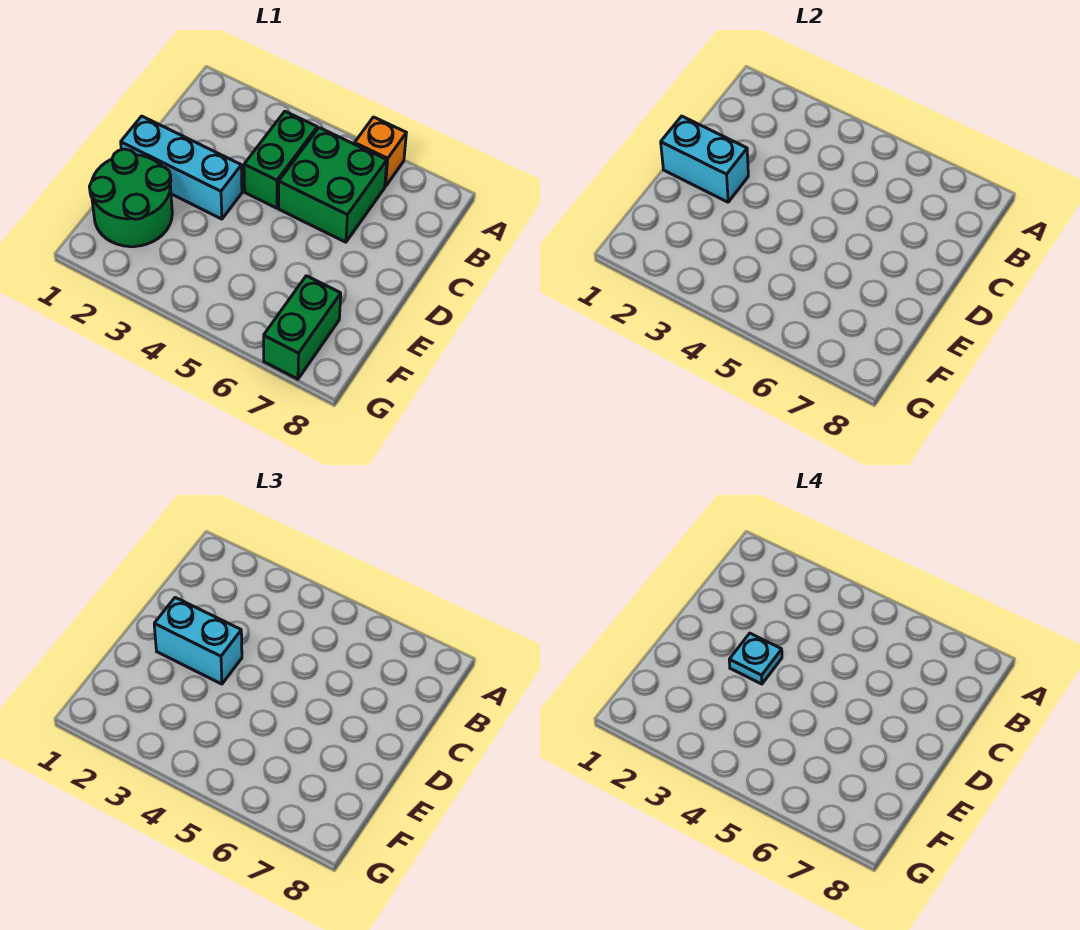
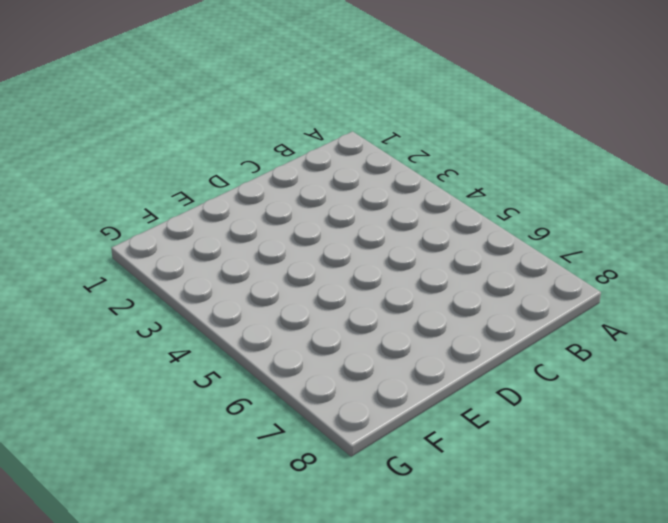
none -> orange brick A6 level 1
none -> green brick B4:C4 level 1

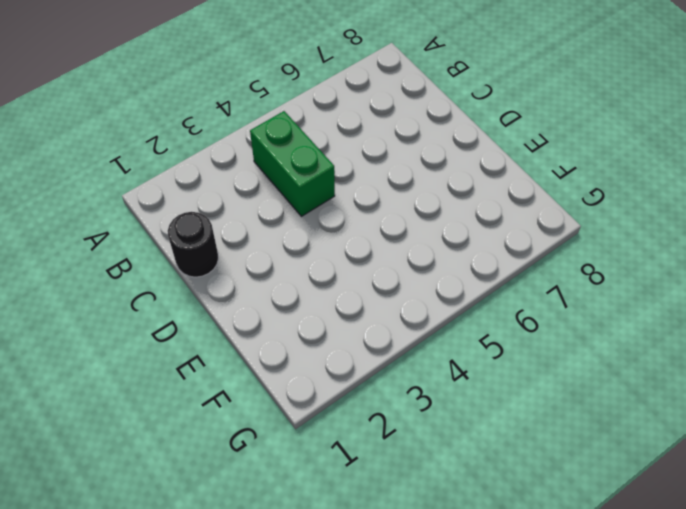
black round brick C1 level 1 -> none
none -> orange brick A6 level 1
none -> green brick B5:C6 level 1

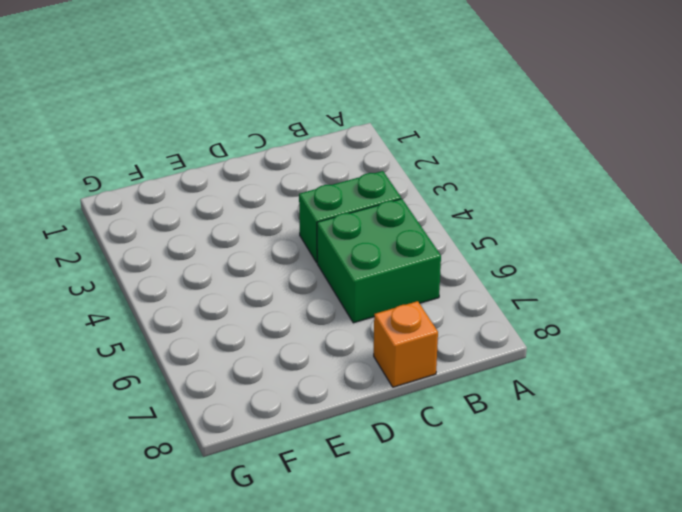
orange brick C8 level 1 -> orange brick A6 level 1
none -> cyan brick D1:D3 level 1
none -> green round brick E1:F2 level 1

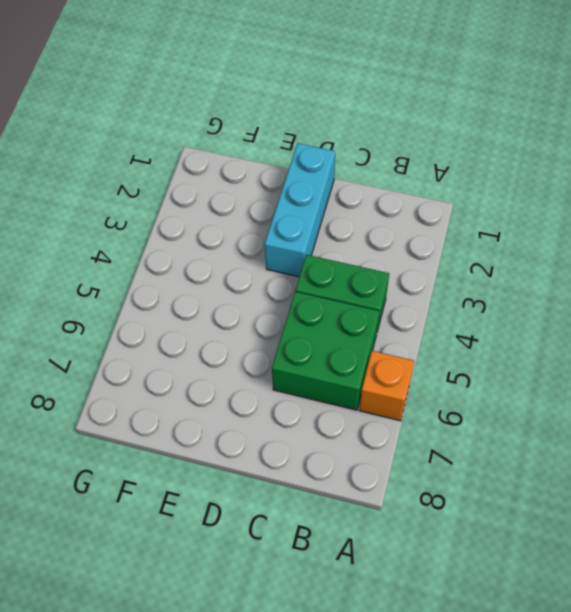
none -> green round brick E1:F2 level 1
none -> green brick F7:G7 level 1

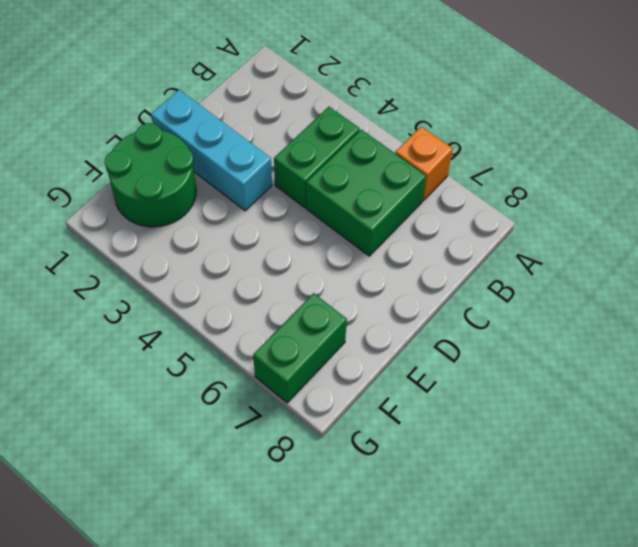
none -> cyan brick D1:D2 level 2
none -> cyan brick D2:D3 level 3

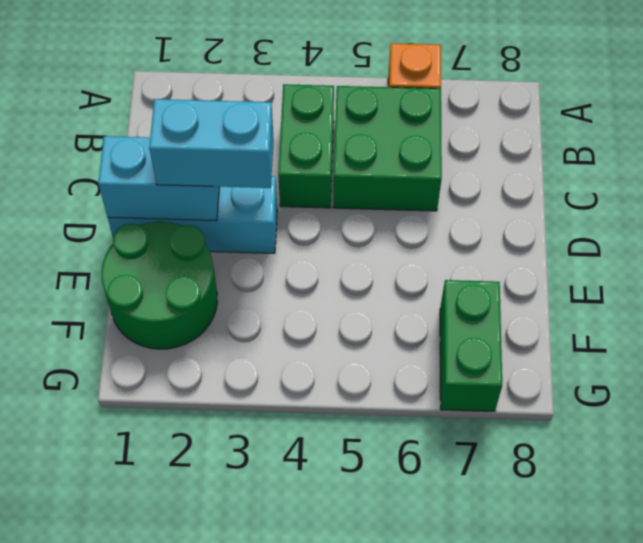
none -> cyan plate D3 level 4

